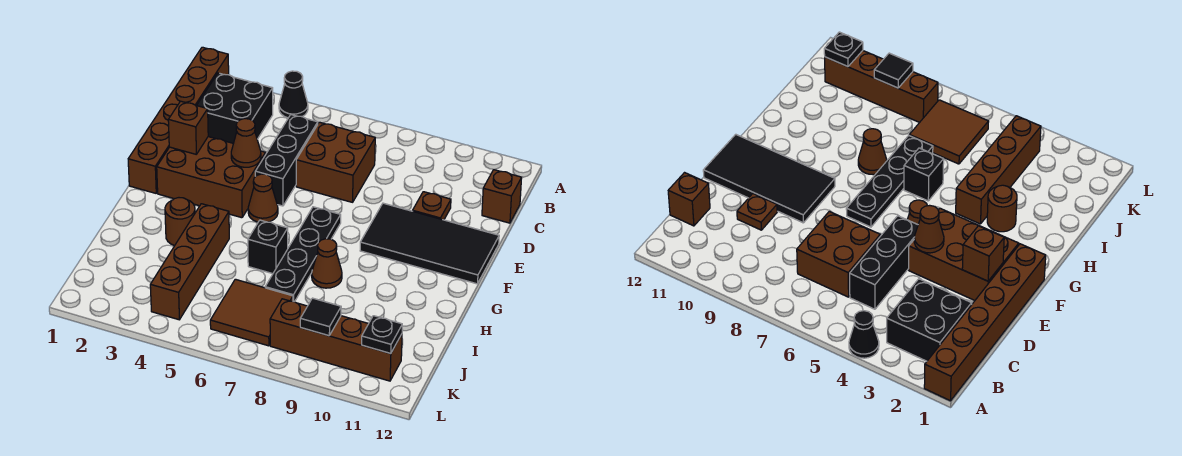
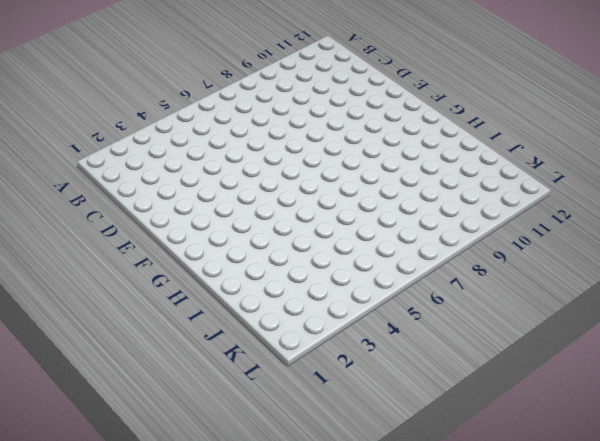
none -> brown brick A1:F1 level 1
none -> black cone A4 level 1
none -> black brick B2:C3 level 1

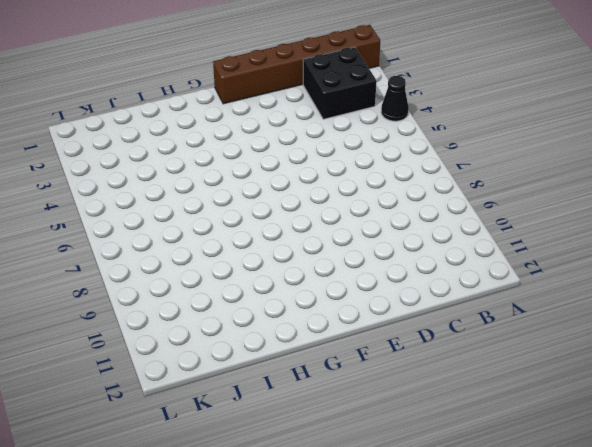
none -> black brick C5:E5 level 1
none -> brown brick C6:D7 level 1
none -> brown brick C12 level 1

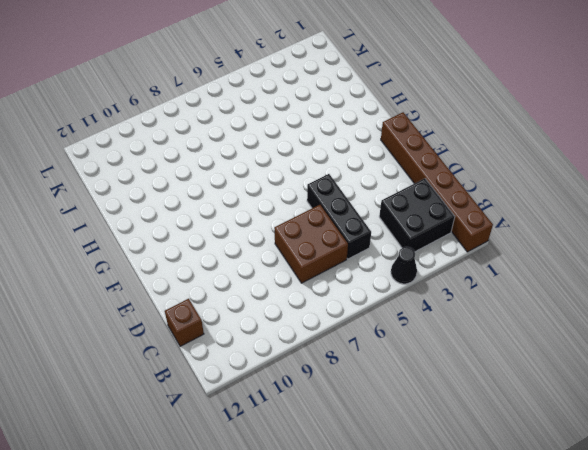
none -> brown plate D10 level 1
none -> brown brick E2:F4 level 1
none -> black tile E9:F12 level 1

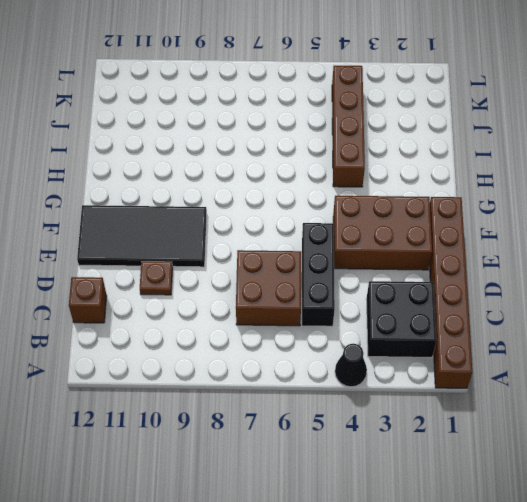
none -> brown cone F5 level 1
none -> black plate F7:I7 level 1
none -> brown round brick H3 level 1

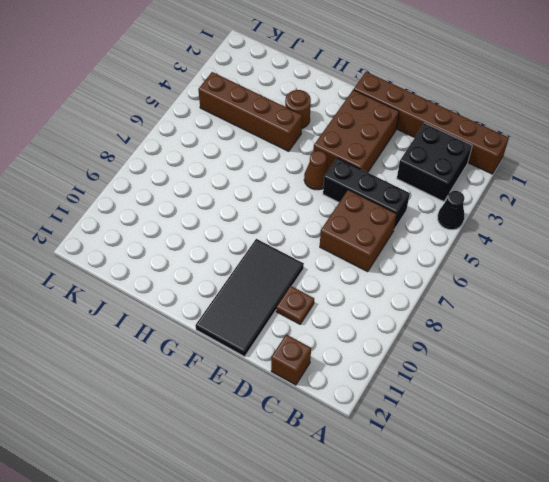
none -> black plate F7:I7 level 1
none -> black brick H6 level 1
none -> brown cone H8 level 1

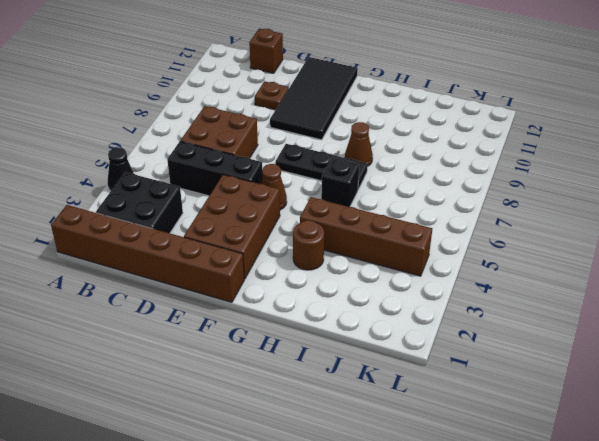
black plate F7:H7 level 1 -> black plate F7:I7 level 1
none -> brown tile J6:K7 level 1
none -> brown brick K8:K11 level 1
none -> brown brick E2 level 2

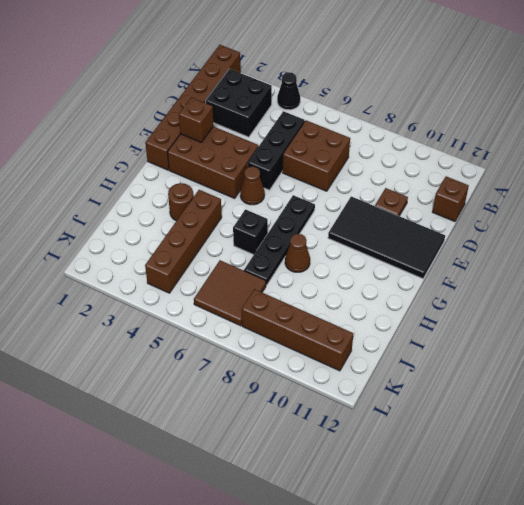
none -> brown cone E4 level 2
none -> black tile K9 level 2
none -> black plate K11 level 2

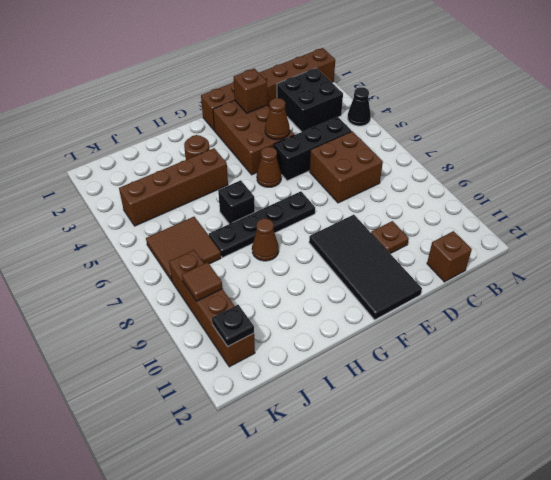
brown tile K9 level 2 -> black tile K9 level 2

